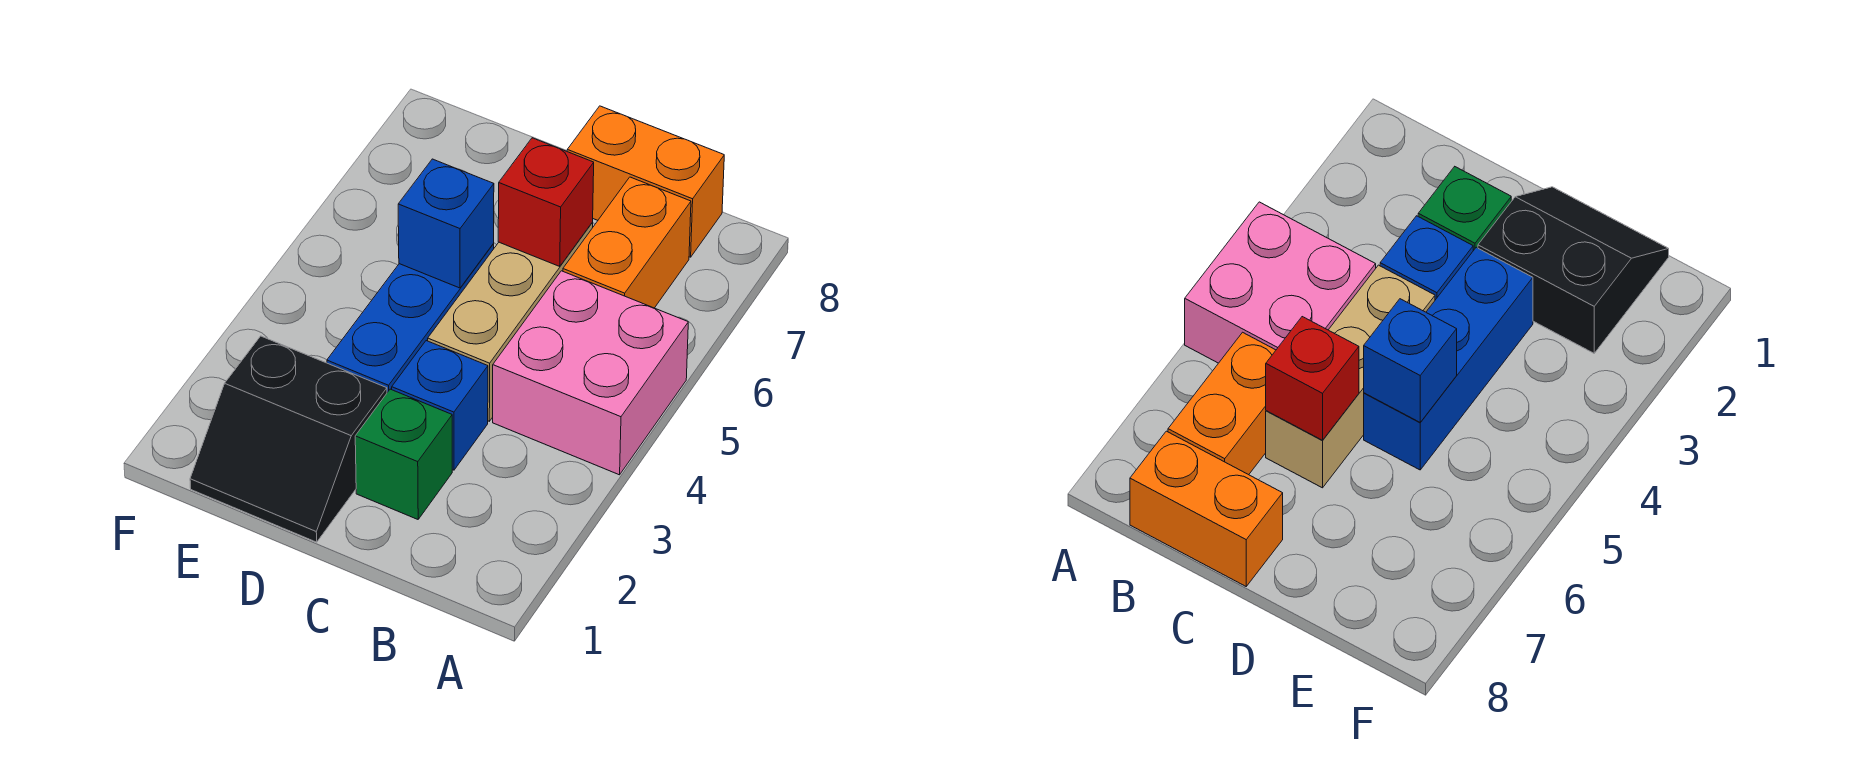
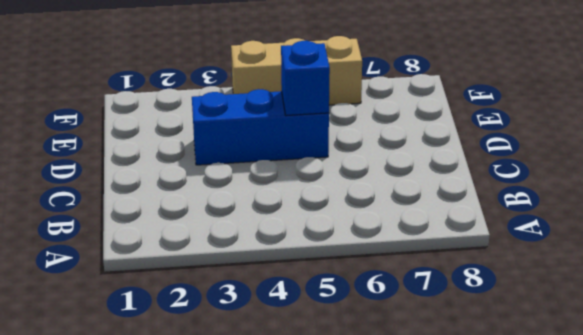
tan brick F4:F6 level 1 -> tan brick C4:C6 level 1
none -> pink brick A4:B5 level 1
none -> orange brick B6:B7 level 1

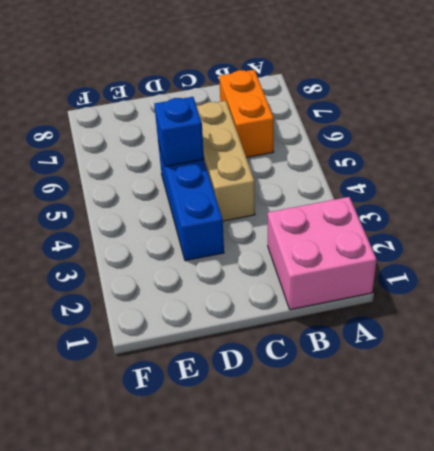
pink brick A1:B2 level 1 -> pink brick A4:B5 level 1
none -> orange brick B8:C8 level 1
none -> green brick C2 level 1

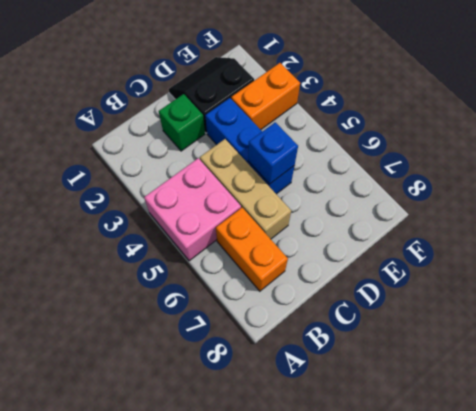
orange brick E3:F3 level 1 -> orange brick B8:C8 level 1
none -> blue brick C3 level 1
none -> red brick C6 level 2

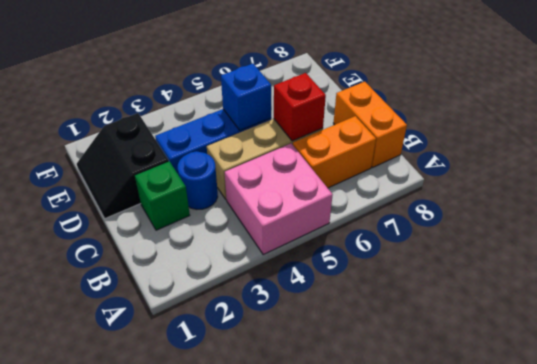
blue round brick C3 level 1 -> blue brick C3 level 1

